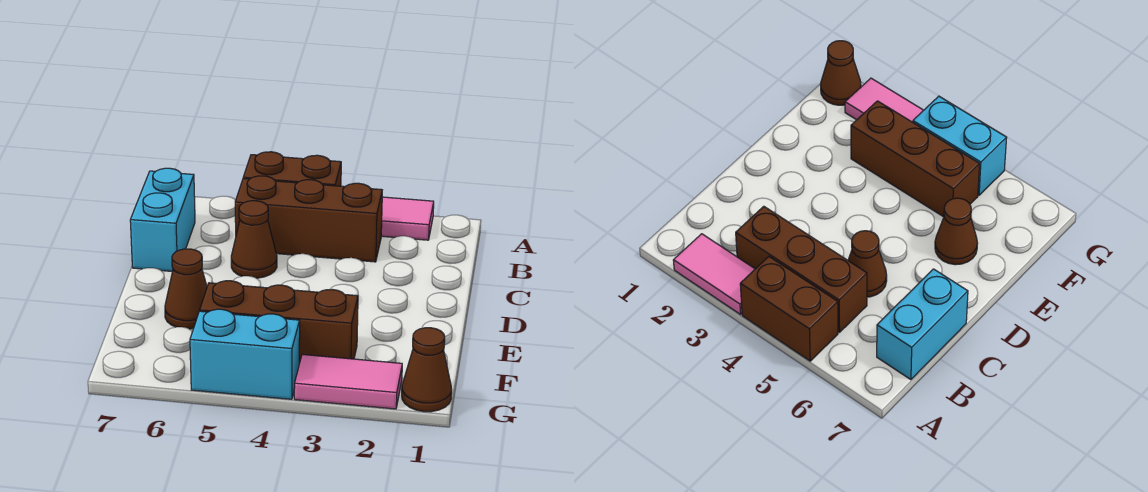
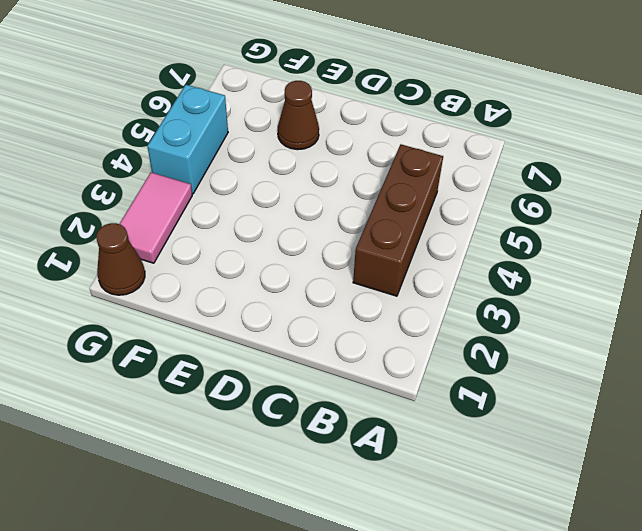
none -> pink tile A2:A3 level 1
none -> brown brick A4:A5 level 1

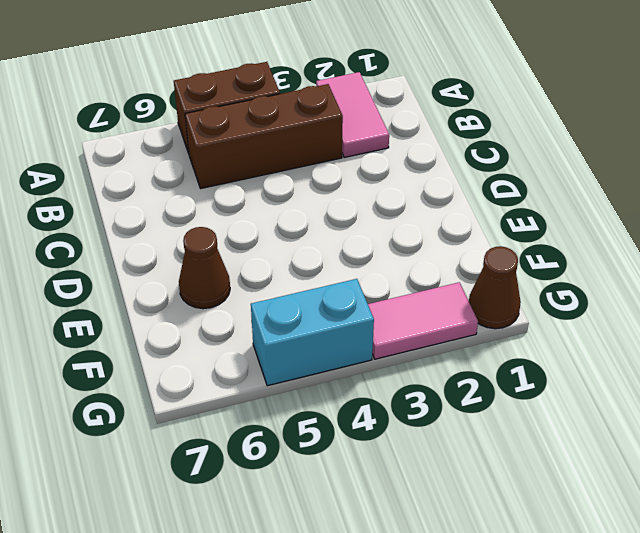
pink tile A2:B2 level 1 -> pink tile A2:A3 level 1
none -> cyan brick B7:C7 level 1
none -> brown cone C5 level 1

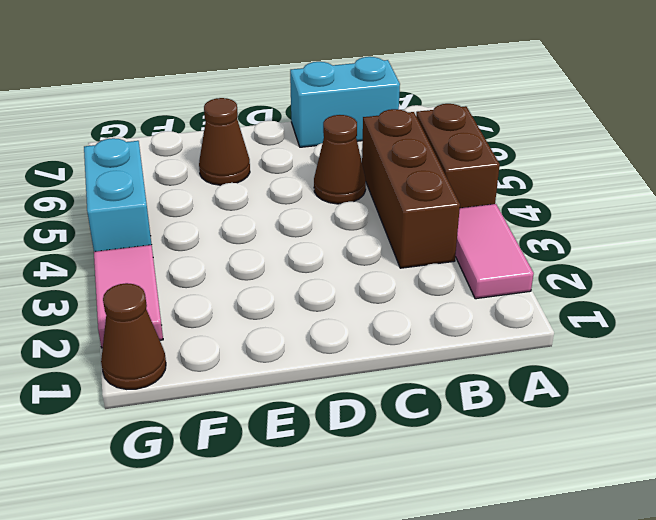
none -> brown brick F3:F5 level 1

